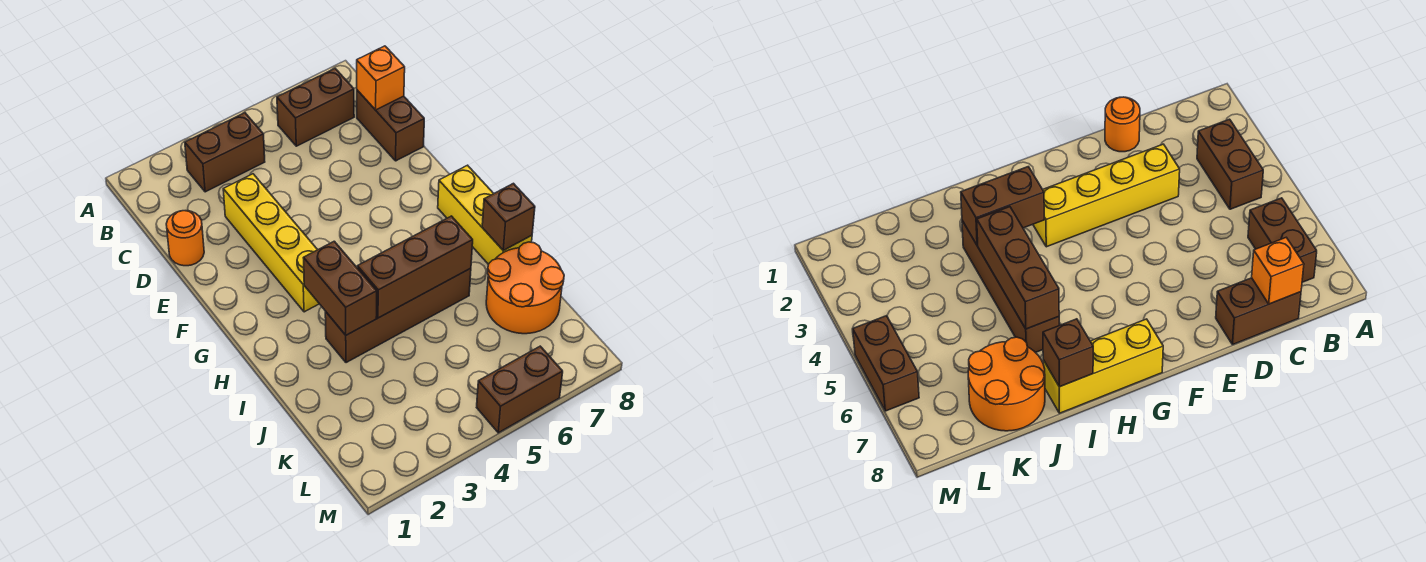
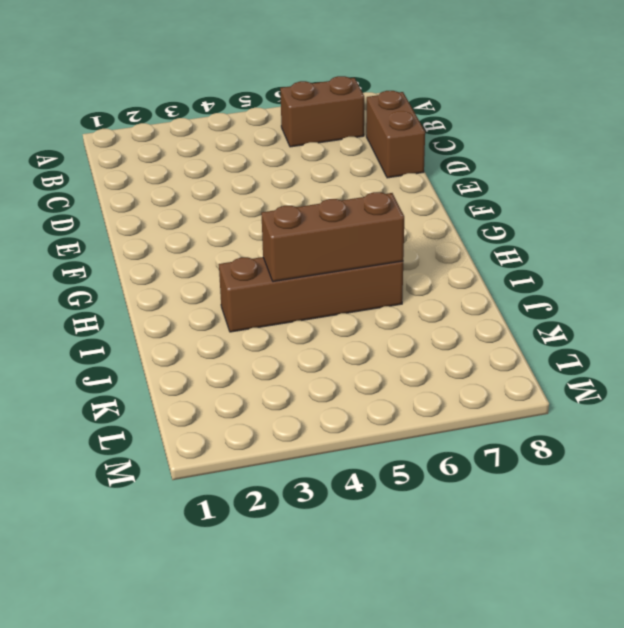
none -> brown brick B3:B4 level 1
none -> orange round brick D1 level 1
none -> yellow brick D3:G3 level 1

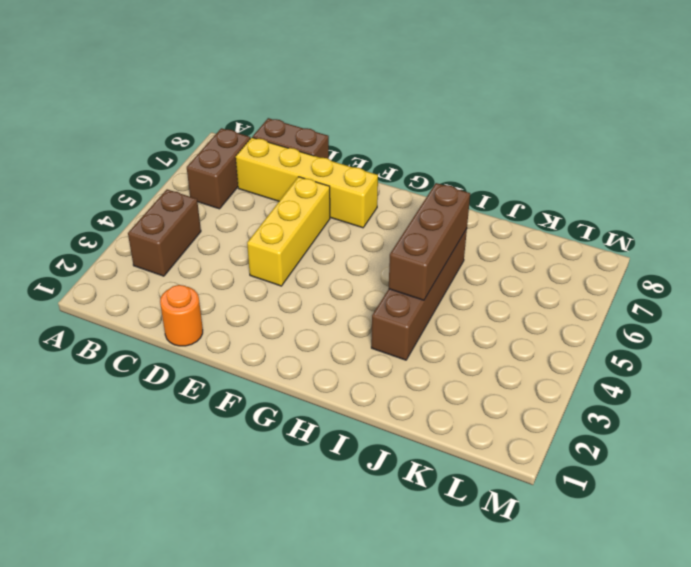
yellow brick C7:F7 level 1 -> yellow brick D3:G3 level 1
yellow brick E4:E6 level 1 -> yellow brick G8:I8 level 1
none -> orange round brick J7:K8 level 1
none -> brown brick M5:M6 level 1
none -> orange brick C8 level 2

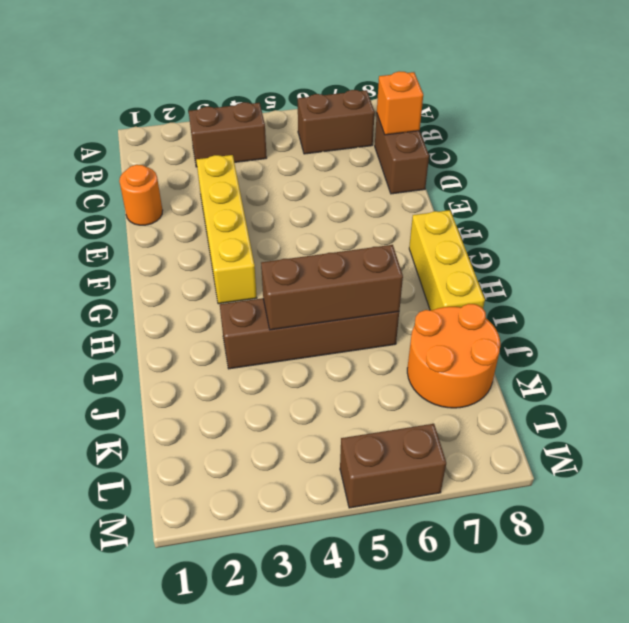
none -> brown brick H3:I3 level 2
none -> brown brick I8 level 2

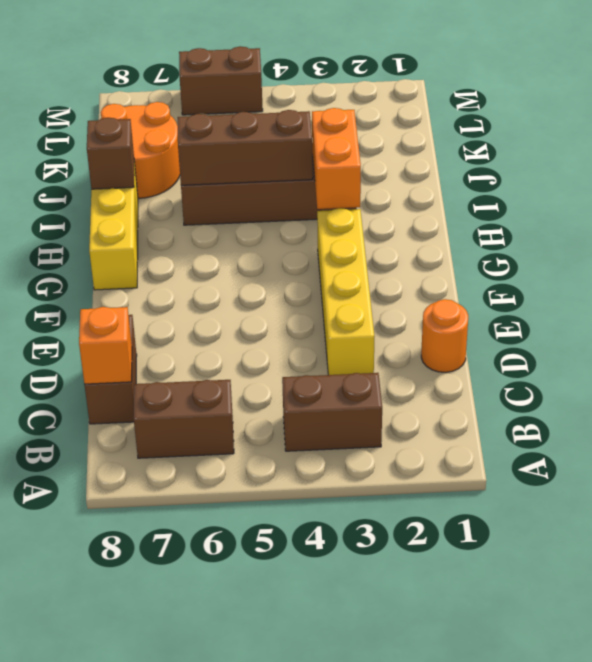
orange brick H3:I3 level 2 -> brown brick H3:I3 level 2

